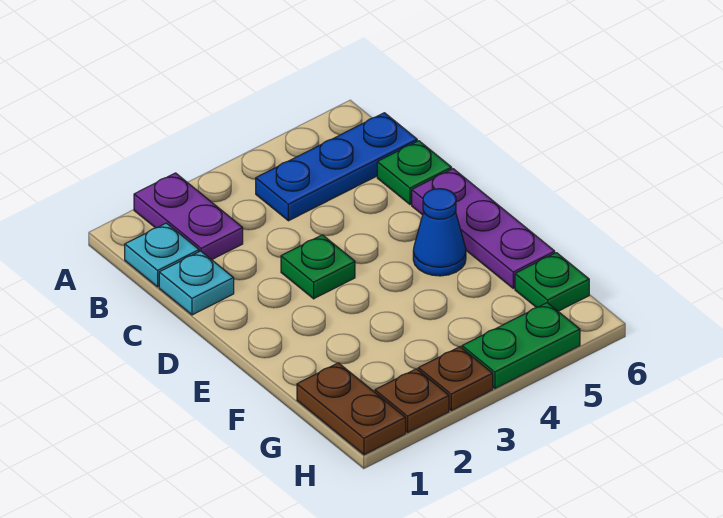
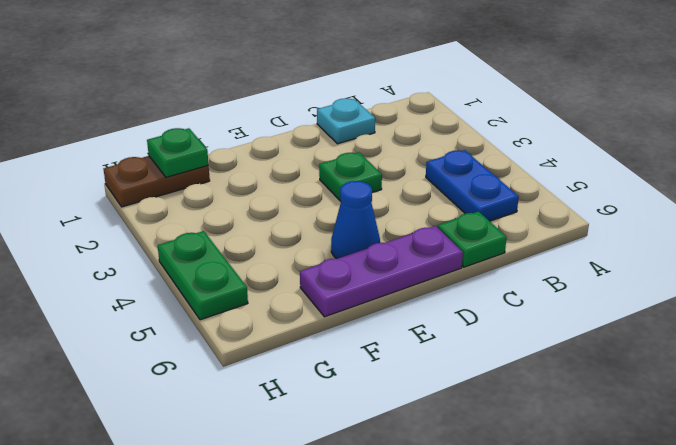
blue plate B4:B5 level 1 -> blue plate B4:B6 level 1
green plate G1 level 2 -> green plate G6 level 1
none -> purple plate A2:B2 level 1
none -> cyan plate B1 level 1
none -> brown plate H2 level 1

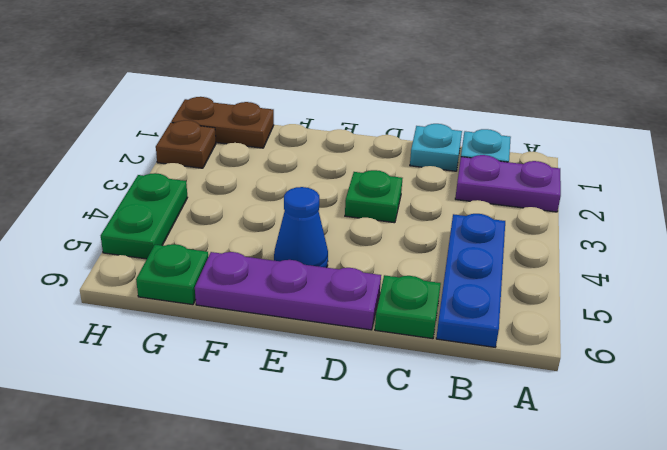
none -> brown plate H3 level 1

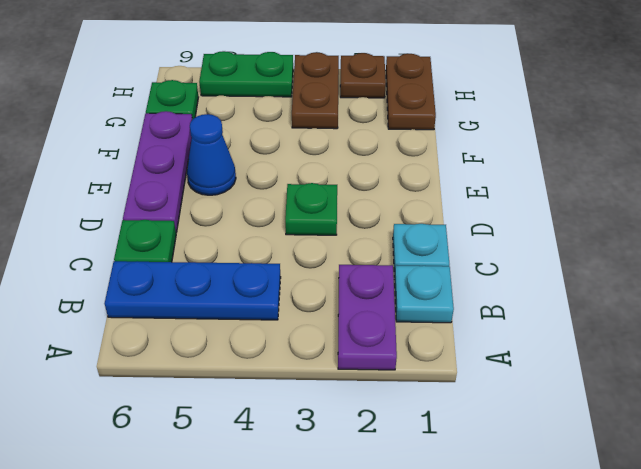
brown plate G3:H3 level 1 -> brown plate H3 level 1

